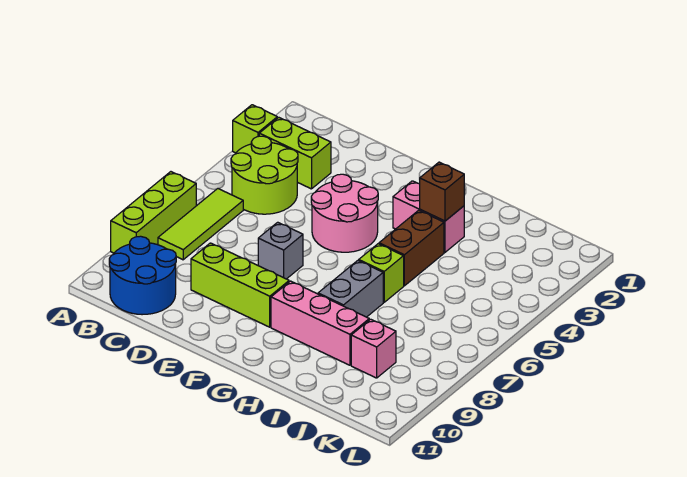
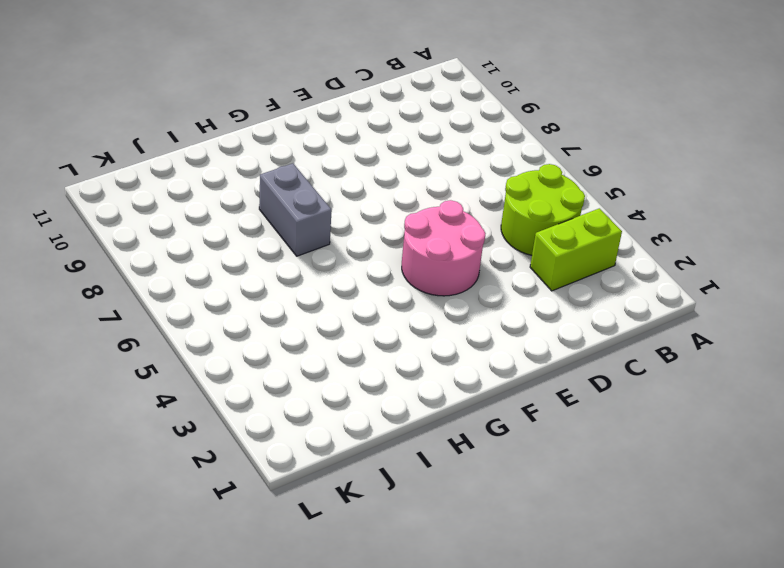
none -> lime brick A3 level 1
none -> lime brick A7:A9 level 1
none -> lime tile B6:B8 level 1

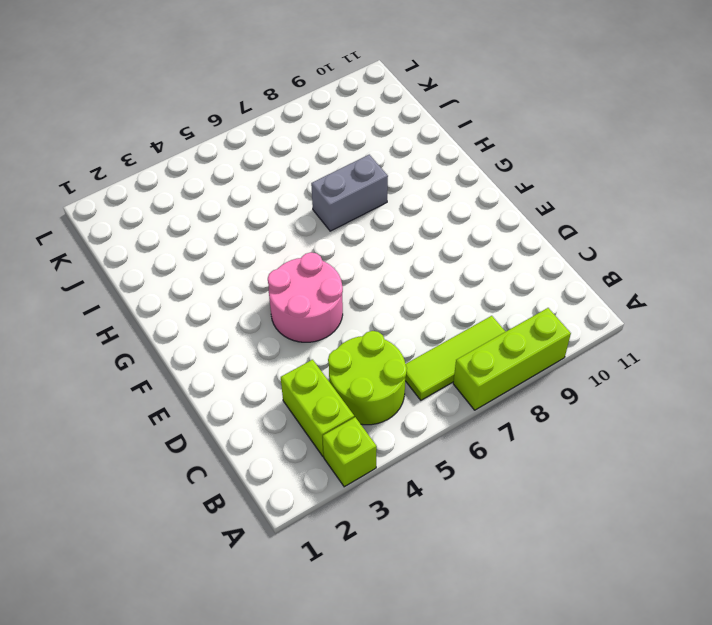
none -> blue round brick B10:C11 level 1
none -> lime brick D9:F9 level 1
none -> grey brick E7 level 1

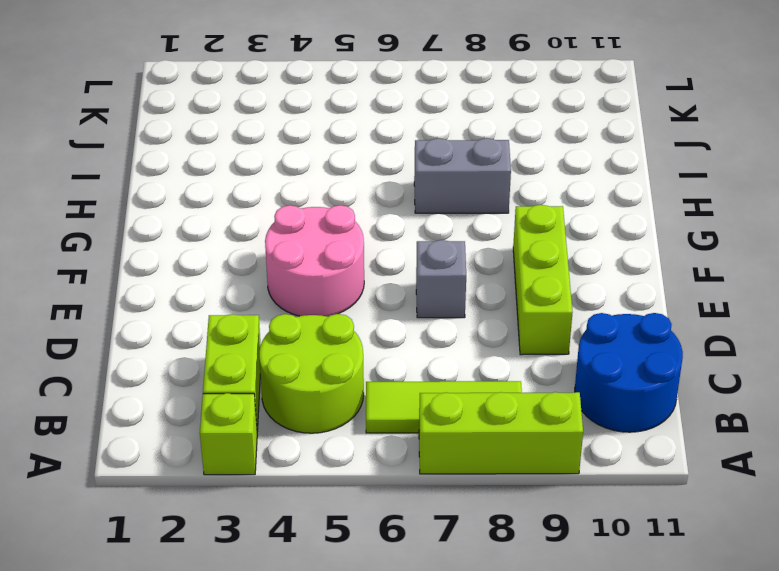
none -> pink brick G3:H3 level 1
none -> pink brick G9:I9 level 1
none -> brown brick H4:H5 level 1

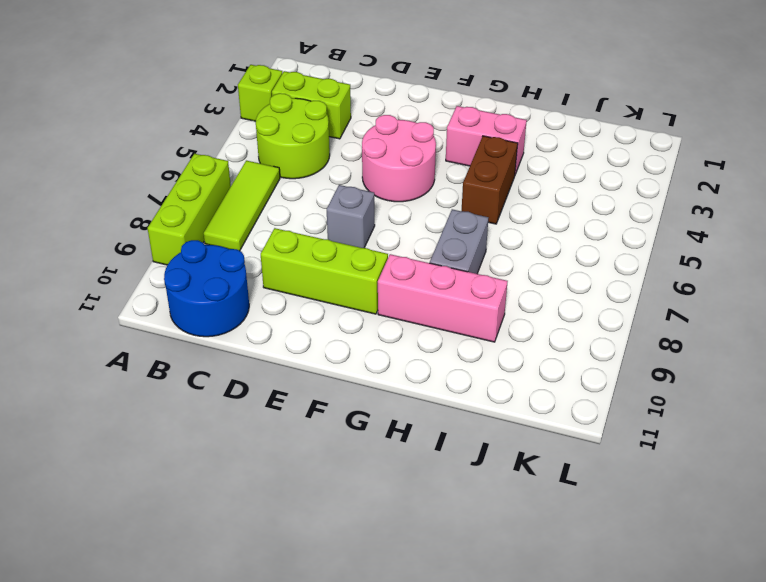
none -> lime brick H6 level 1
none -> pink brick J9 level 1
none -> brown brick H3 level 2

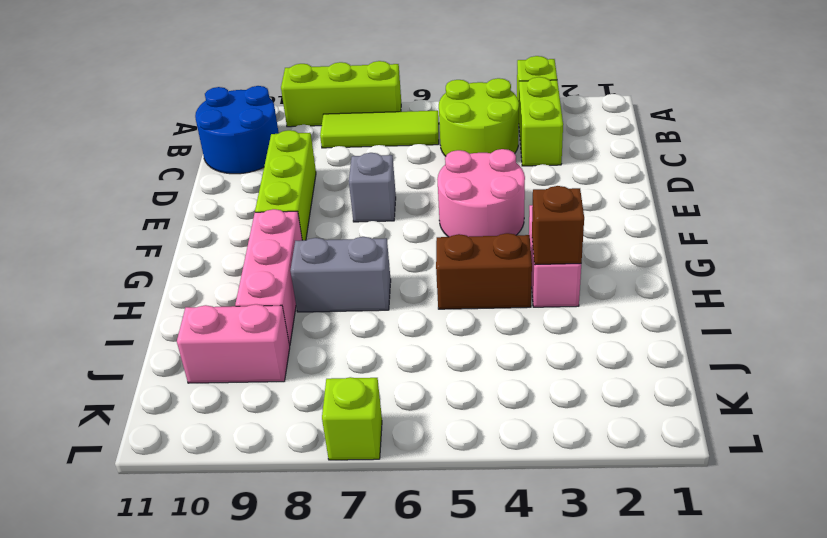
pink brick J9:J10 level 1 -> pink brick J9 level 1
lime brick L7 level 1 -> lime brick H6 level 1

